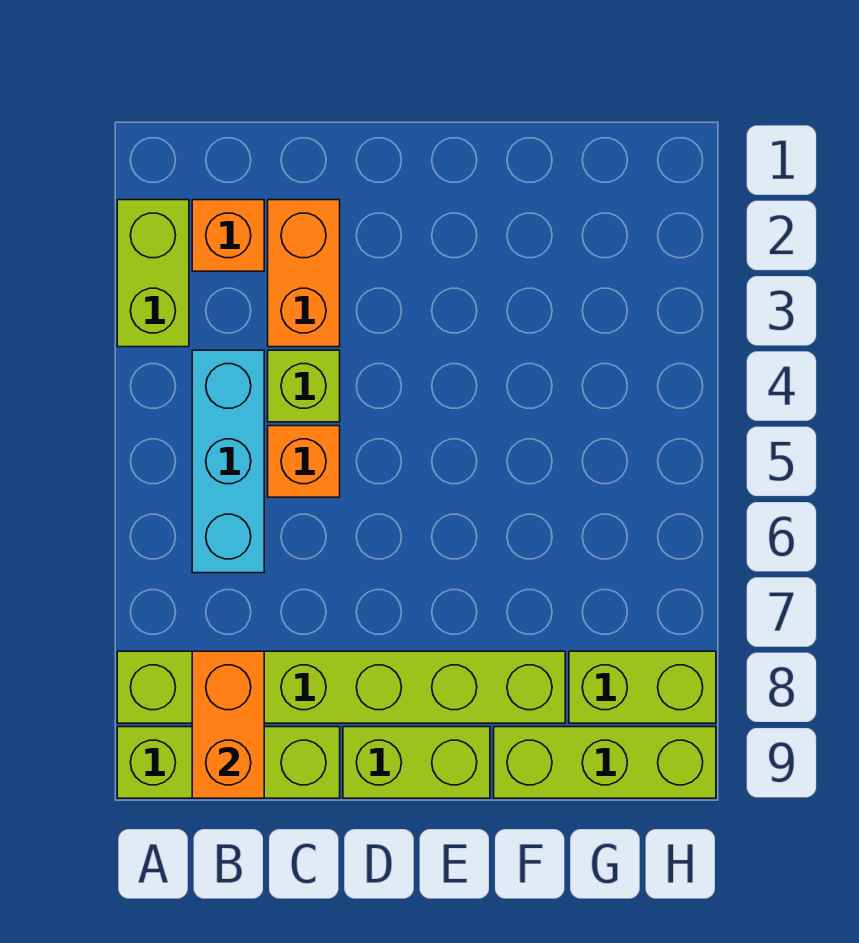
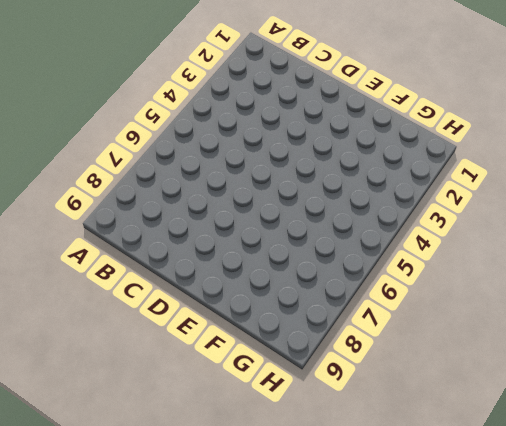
none -> lime brick A2:A3 level 1
none -> lime brick A8:F8 level 1
none -> lime brick A9:C9 level 1

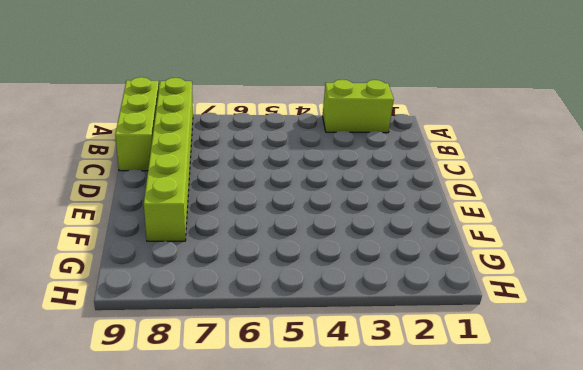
none -> orange brick B2 level 1
none -> cyan brick B4:B6 level 1
none -> orange brick C2:C3 level 1

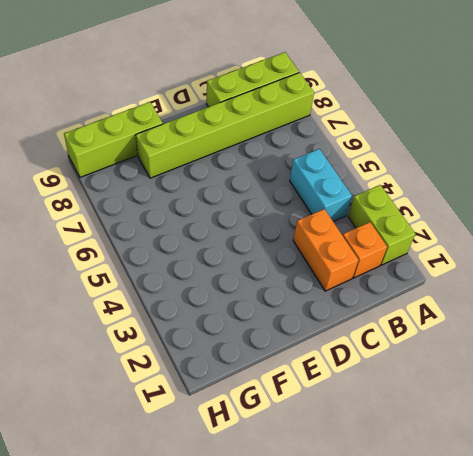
cyan brick B4:B5 level 1 -> cyan brick B4:B6 level 1
none -> lime brick C4 level 1
none -> orange brick C5 level 1
none -> lime brick D9:E9 level 1

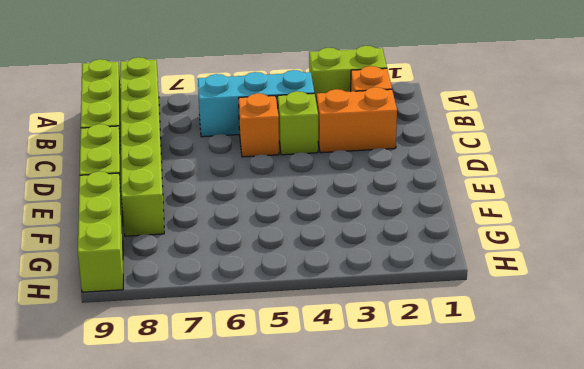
none -> lime brick G8:H8 level 1
none -> orange brick B8:B9 level 2

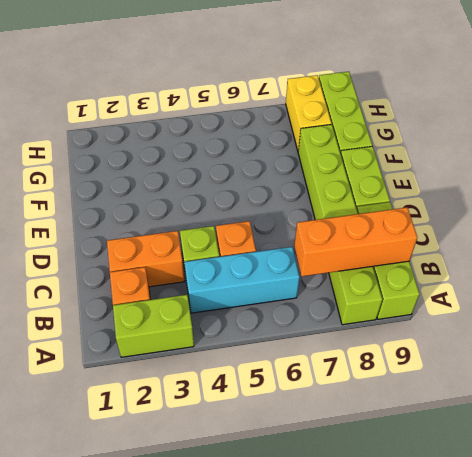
orange brick B7:B9 level 2 -> orange brick B8:B9 level 2
yellow brick G8:H8 level 1 -> lime brick G8:H8 level 1

